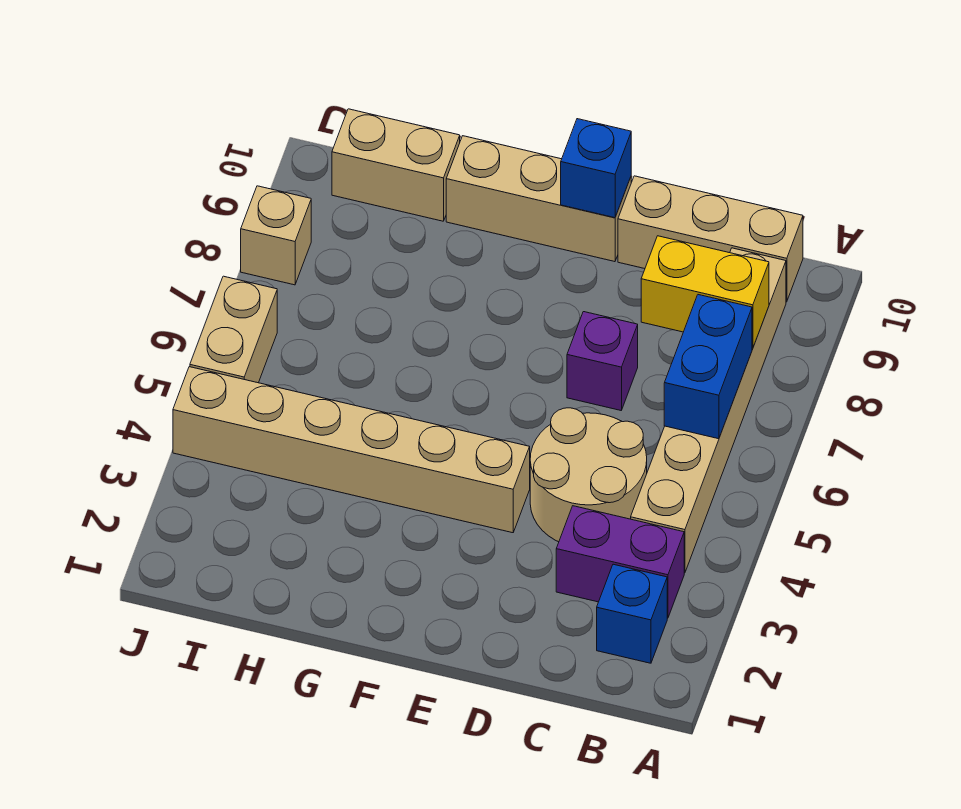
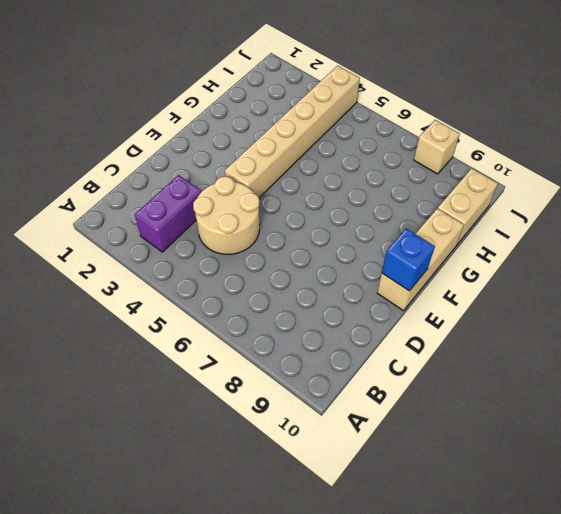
none -> blue brick B2 level 1
none -> tan brick B4:B9 level 1
none -> tan brick B10:D10 level 1

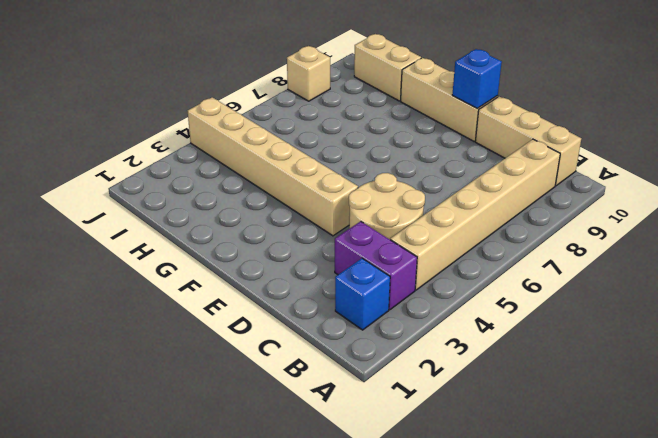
none -> purple brick D7 level 1
none -> tan brick J5:J6 level 1
none -> blue brick B6:B7 level 2

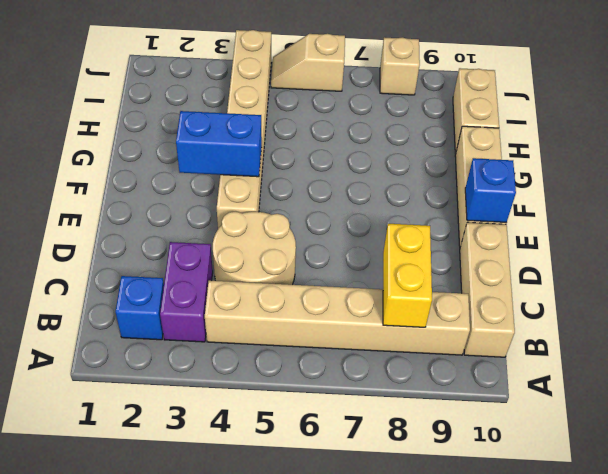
blue brick F3:F4 level 2 -> blue brick B6:B7 level 2
tan slope J5:J6 level 1 top 6 -> tan brick J5:J6 level 1
none -> purple brick D7 level 1

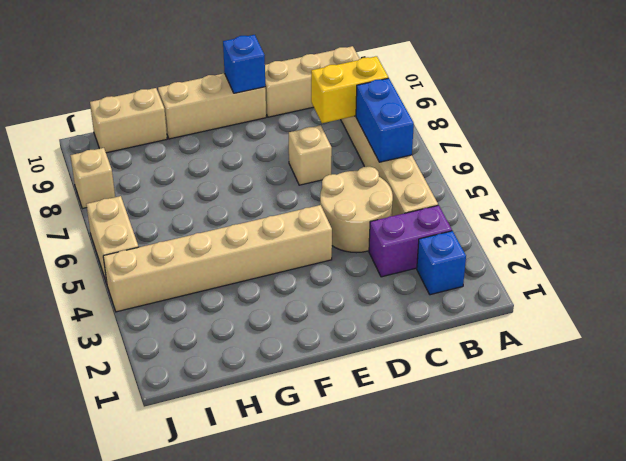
tan brick D7 level 1 -> purple brick D7 level 1

